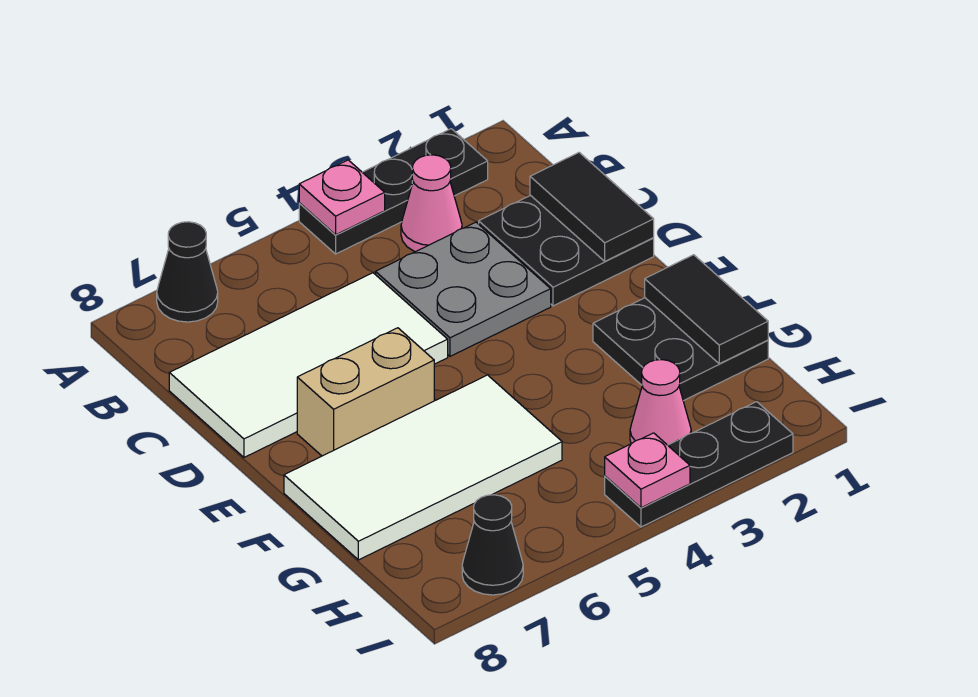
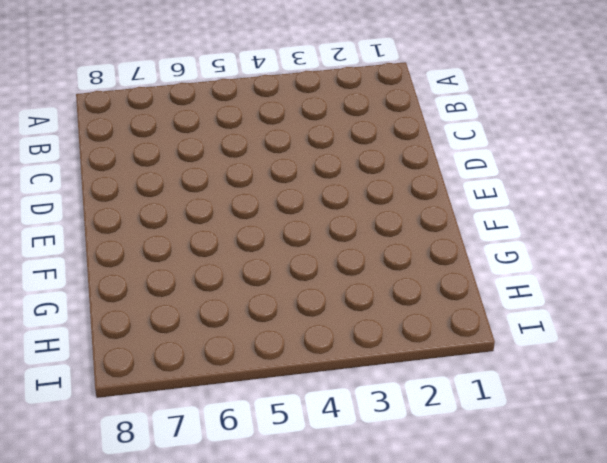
none -> black plate A2:A4 level 1
none -> black cone A7 level 1
none -> pink cone B3 level 1

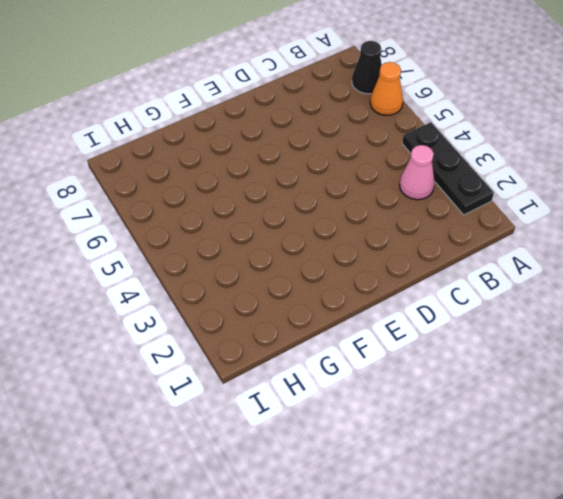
orange cone A6 level 1 -> none
none -> black plate C1:D2 level 1
none -> grey plate C3:D4 level 1
none -> white tile C5:D8 level 1

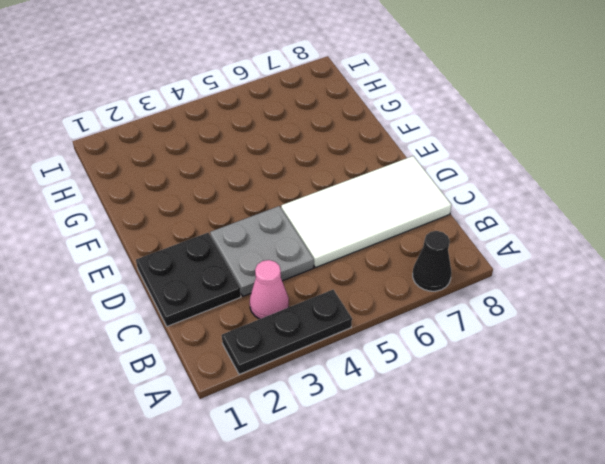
none -> tan brick E6:E7 level 1
none -> black plate F1:G2 level 1
none -> white tile F5:G8 level 1

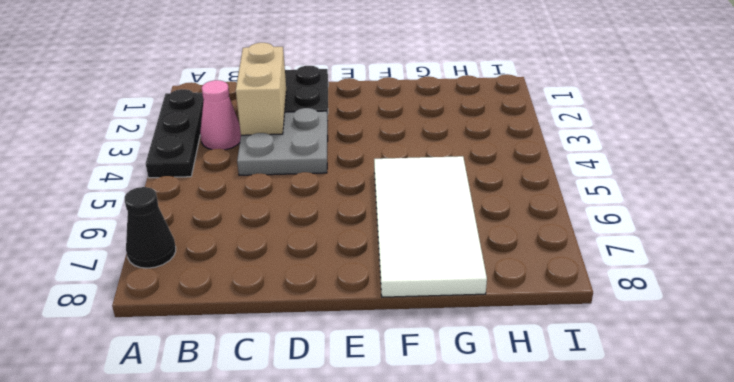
tan brick C2:C3 level 2 -> tan brick E6:E7 level 1
none -> white tile C5:D8 level 1
none -> black plate F1:G2 level 1
none -> pink cone H3 level 1

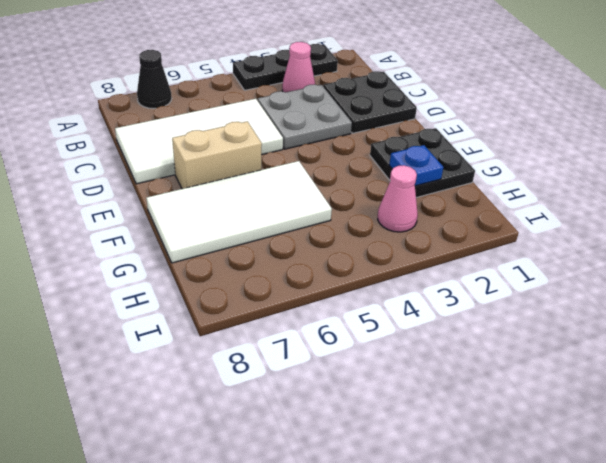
blue plate G2 level 2 -> none
none -> black plate I2:I4 level 1
none -> black cone I7 level 1
none -> pink plate A4 level 2

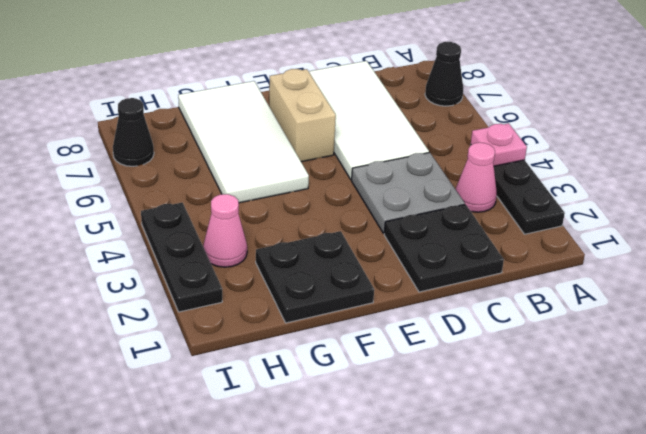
none -> black tile C1:D1 level 2
none -> black tile F1:G1 level 2
none -> pink plate I4 level 2

